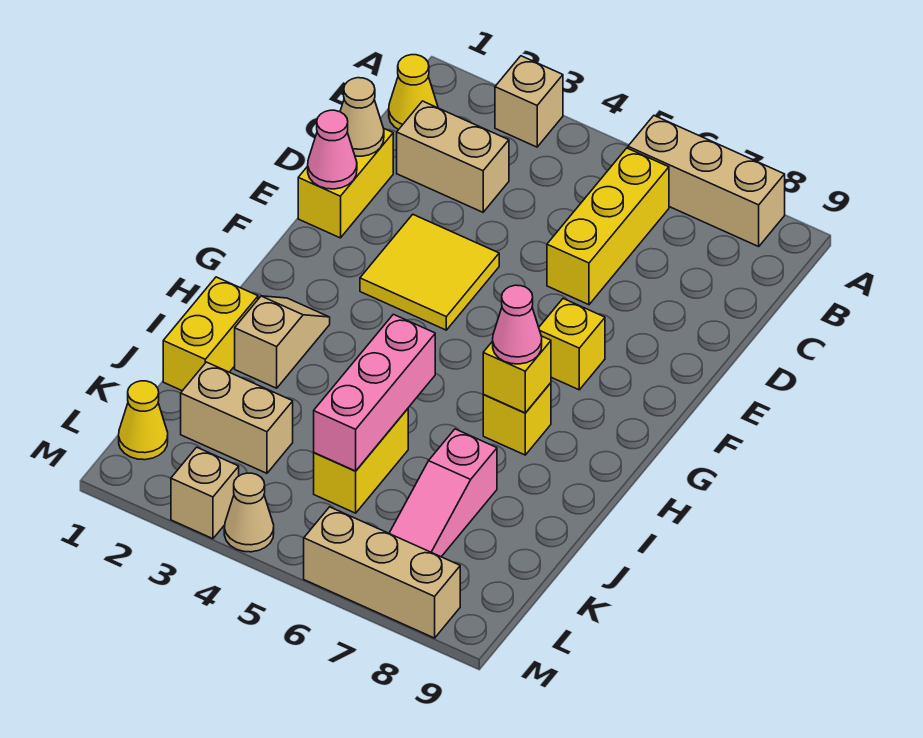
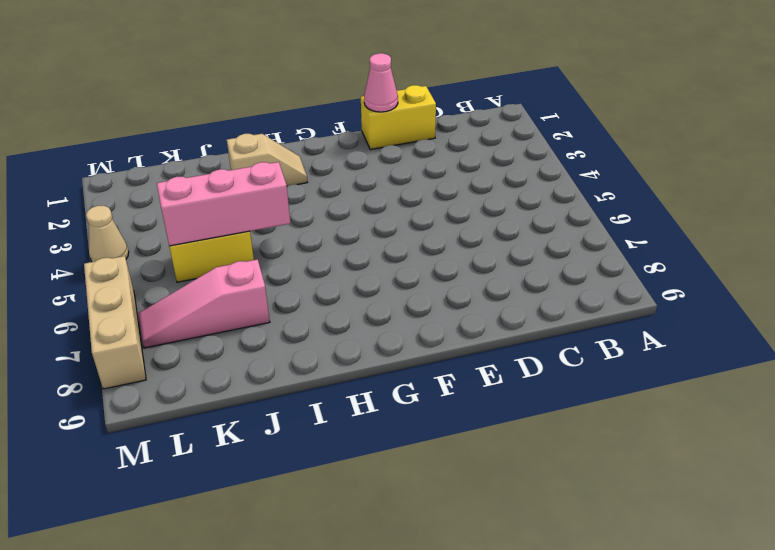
none -> tan brick A3 level 1
none -> tan brick A6:A8 level 1
none -> yellow cone B1 level 1

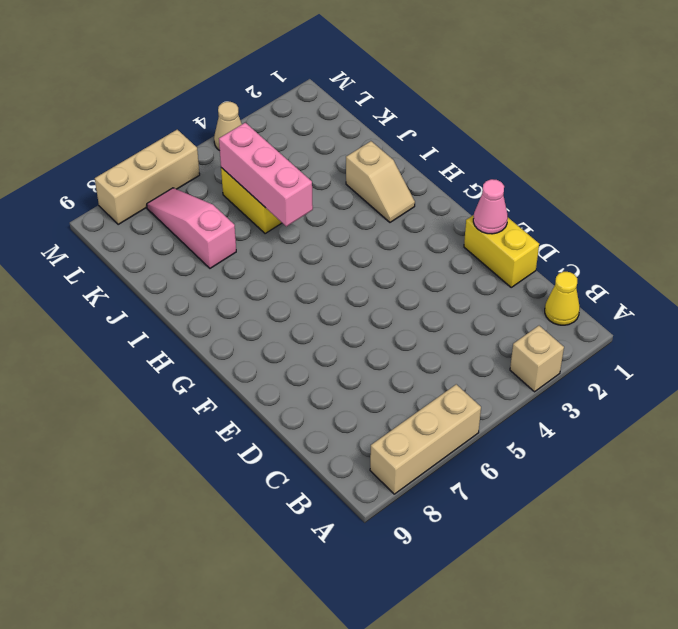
none -> yellow brick B6:D6 level 1
none -> tan brick C2:C3 level 1
none -> yellow tile E3:F4 level 1

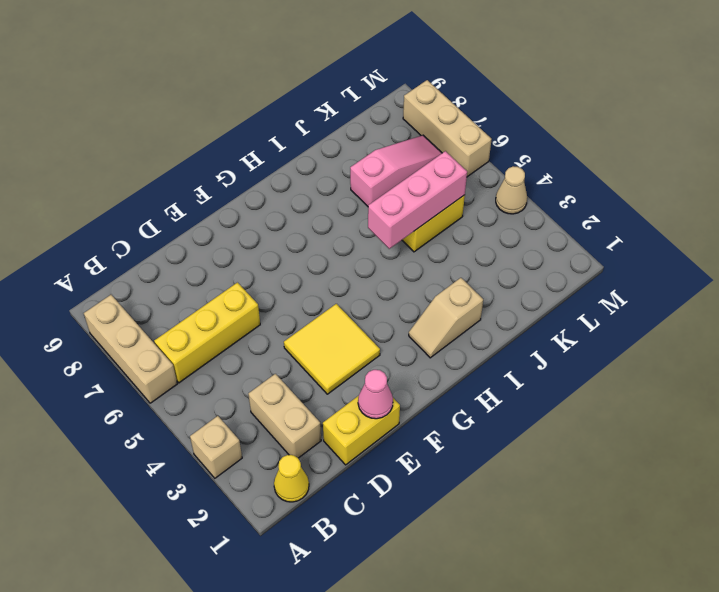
none -> yellow brick F7 level 1
none -> yellow brick H7 level 1
none -> yellow brick I1:J1 level 1

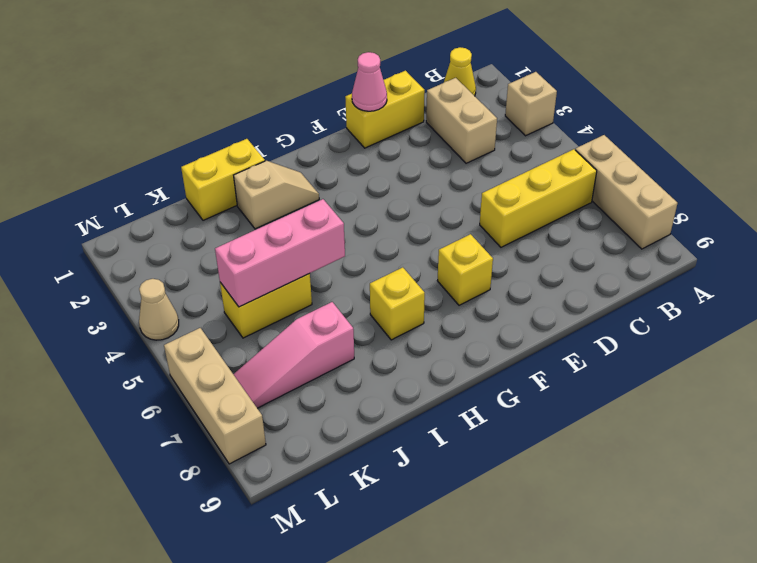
none -> yellow tile E3:F4 level 1
none -> tan brick K2:K3 level 1
none -> yellow cone L1 level 1

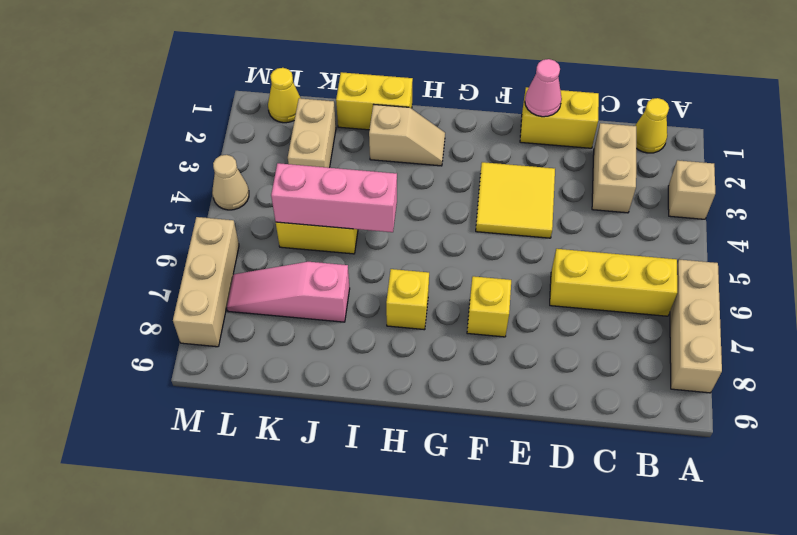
none -> tan brick M3 level 1
none -> tan cone D1 level 2
none -> yellow brick H7 level 2

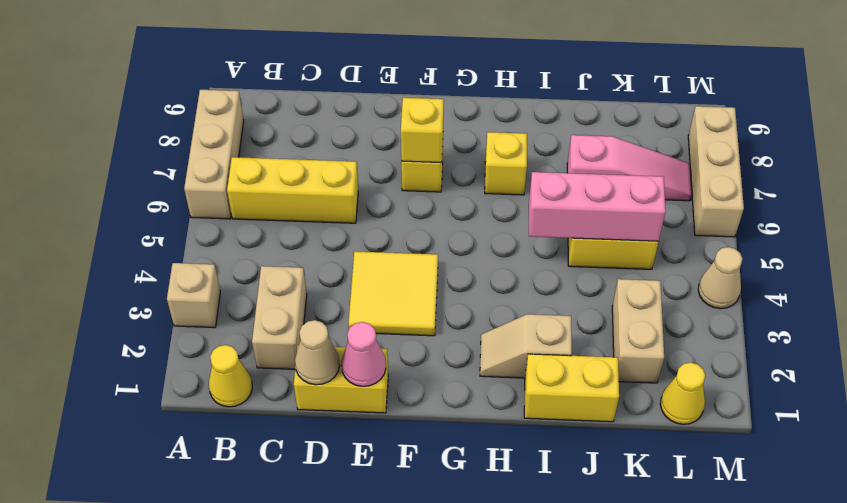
yellow brick F7 level 2 -> yellow brick H7 level 2
none -> tan brick M3 level 1
none -> pink cone H7 level 3

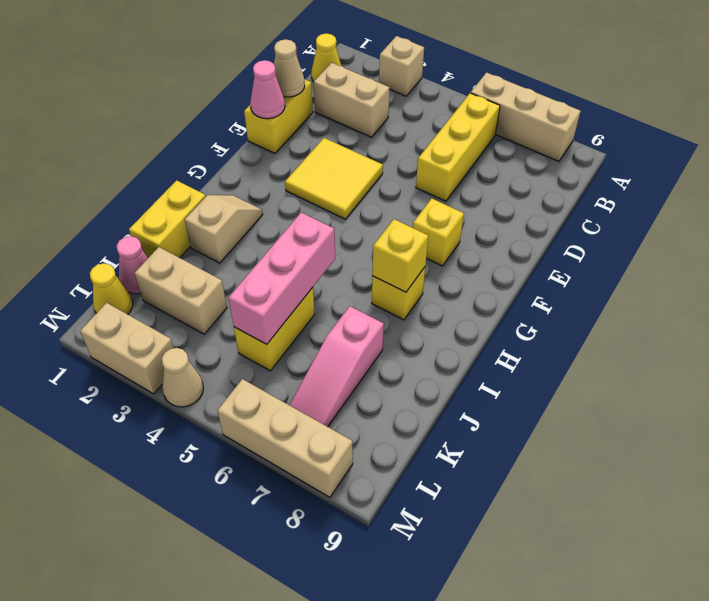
pink cone K1 level 1 -> pink cone H7 level 3
tan brick M2:M3 level 1 -> tan brick M3 level 1

